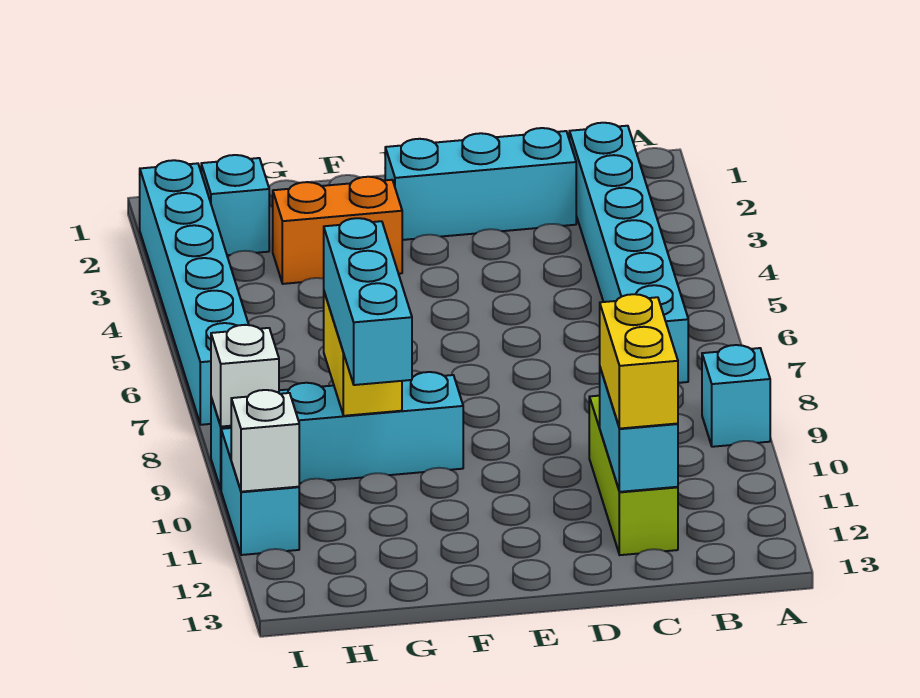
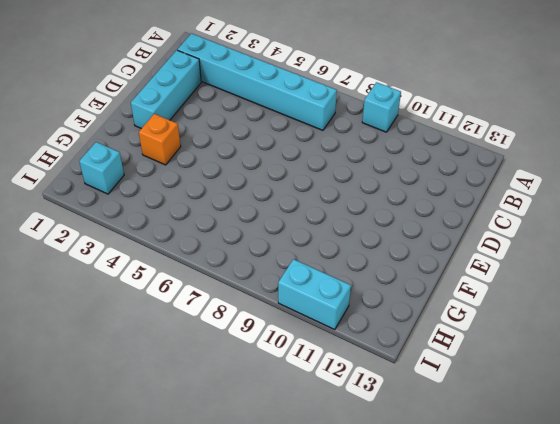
orange brick F3 level 1 -> orange brick F3:G3 level 1
none -> lime brick C10:C12 level 1
none -> cyan brick F9:I9 level 1
none -> cyan brick I2:I7 level 1

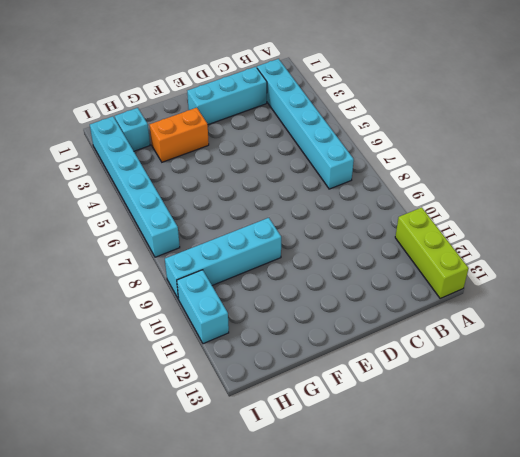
lime brick A11:A13 level 1 -> lime brick C10:C12 level 1
none -> cyan brick A9 level 1
none -> cyan brick C11:C12 level 2
none -> yellow brick G8:G9 level 2

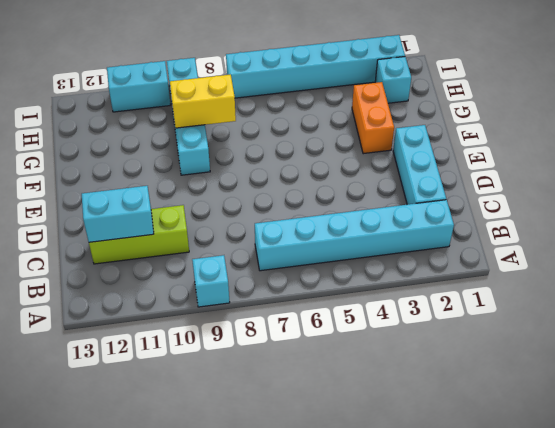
none -> white brick I9 level 2
none -> white brick I11 level 2
none -> yellow brick C11:C12 level 3

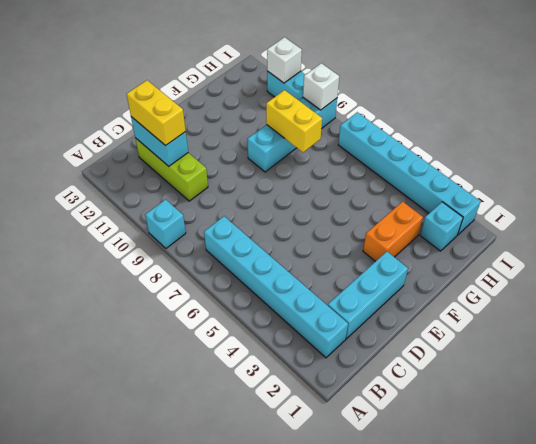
none -> cyan brick G8:G10 level 3

